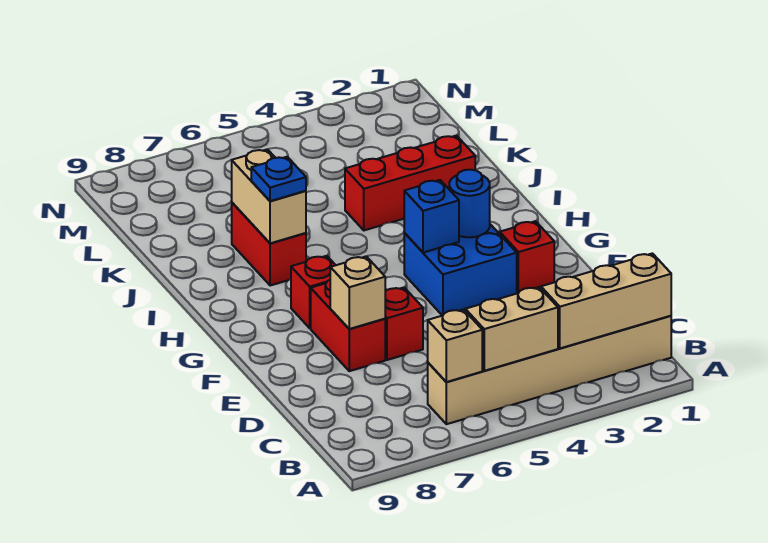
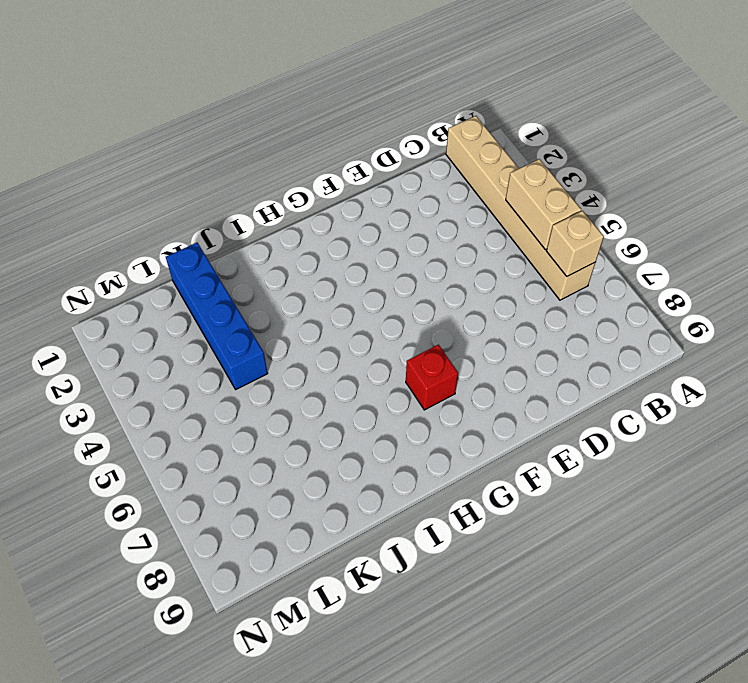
blue brick K1:K4 level 1 -> none
none -> red brick E6 level 1
none -> red brick E7:F7 level 1
none -> red brick F2 level 1

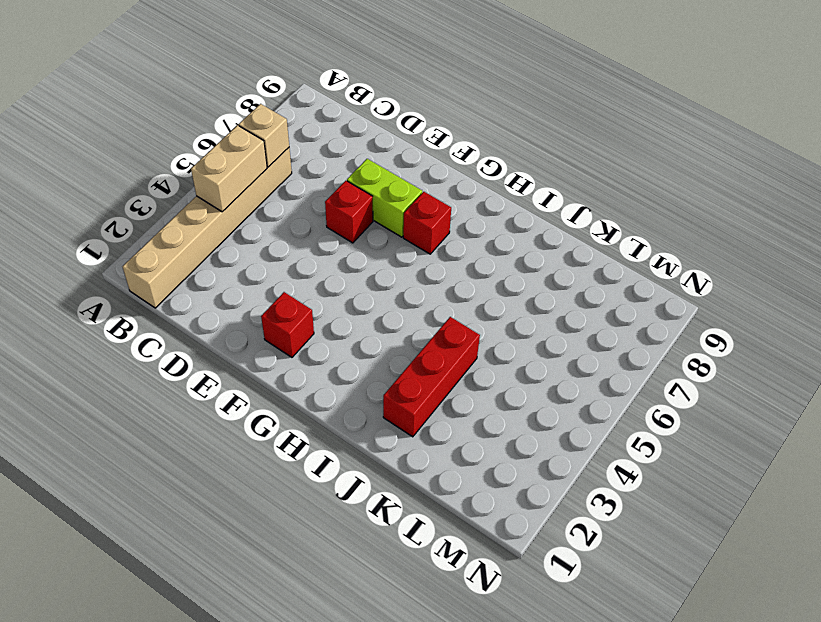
lime brick E7:F7 level 1 -> red brick E7:F7 level 1
none -> blue brick F3:G4 level 1
none -> red brick I7:J7 level 1
none -> tan brick B1:B3 level 2

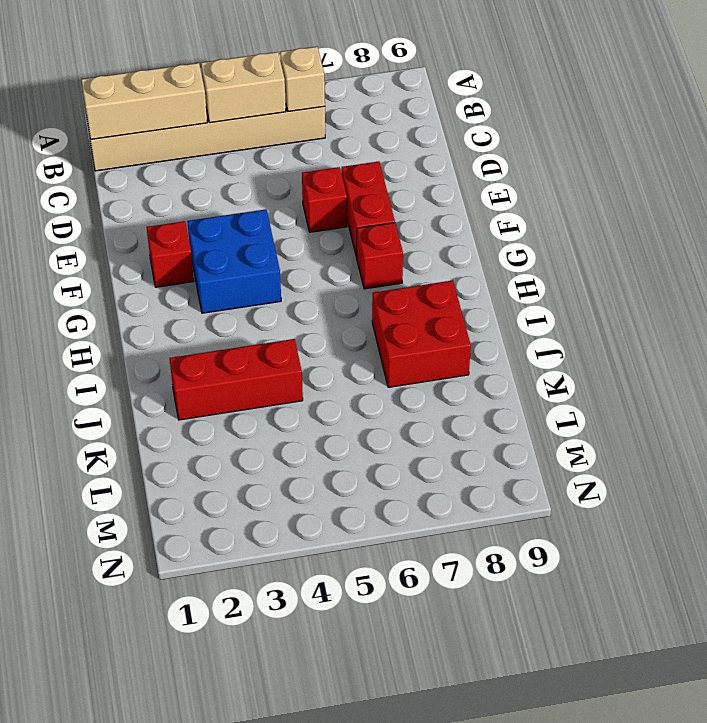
red brick I7:J8 level 1 -> red brick I7:J7 level 1
none -> tan brick E7 level 2
none -> blue round brick G3 level 2
none -> blue brick G4 level 2

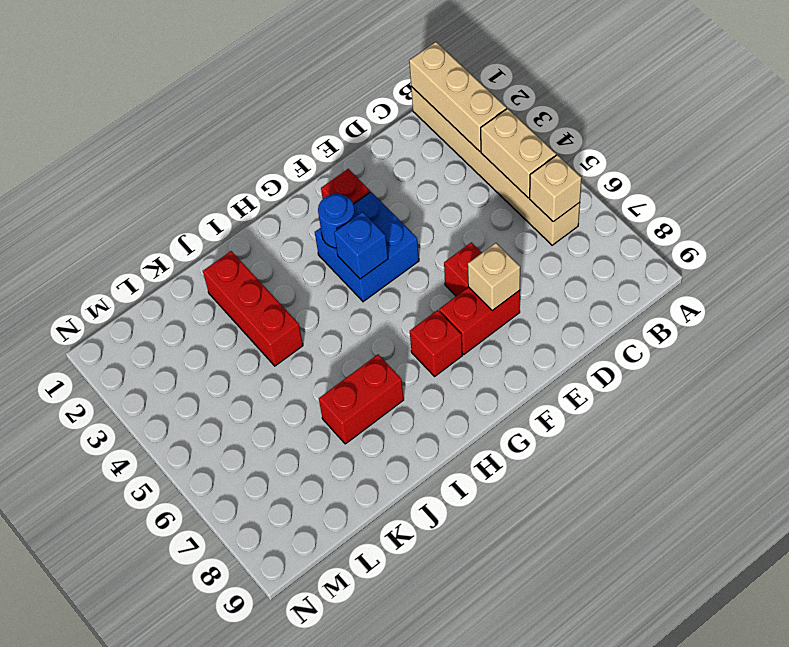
none -> tan brick I7:J7 level 2
none -> blue plate I7 level 3

